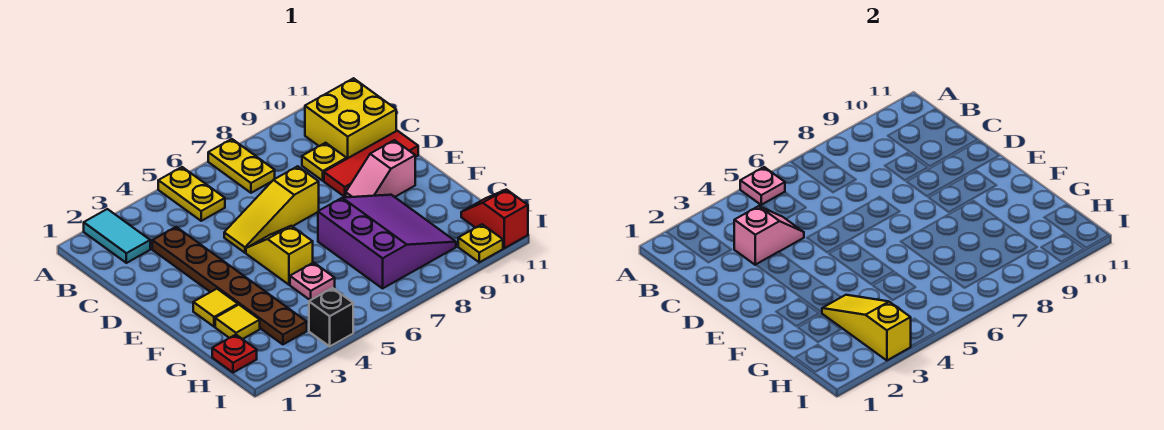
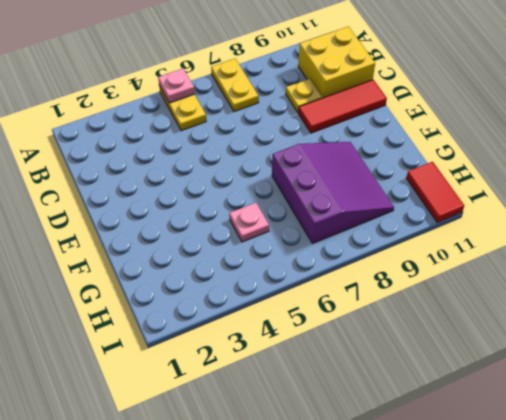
red tile H11:I11 level 1 -> red slope H11:I11 level 1 top I
none -> cyan tile A2:B2 level 1
none -> brown plate C3:H3 level 1
none -> yellow slope D5:D7 level 1 top 7

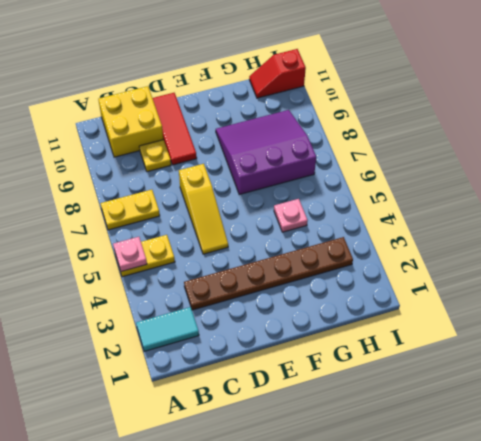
none -> yellow slope E5:F5 level 1 top F
none -> pink slope E9:E10 level 1 top 10
none -> yellow tile F2 level 1

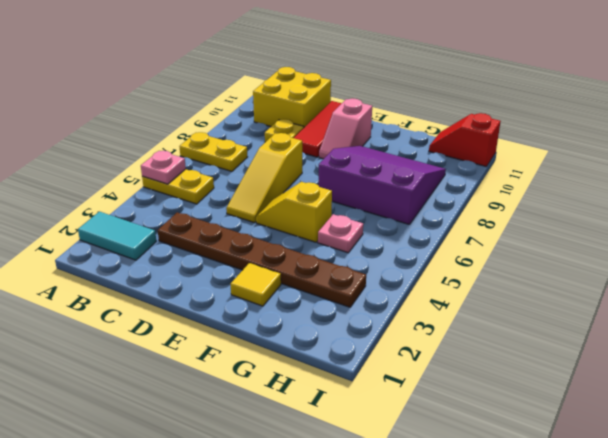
none -> yellow tile G2 level 1
none -> red plate H1 level 1
none -> black brick I4 level 1

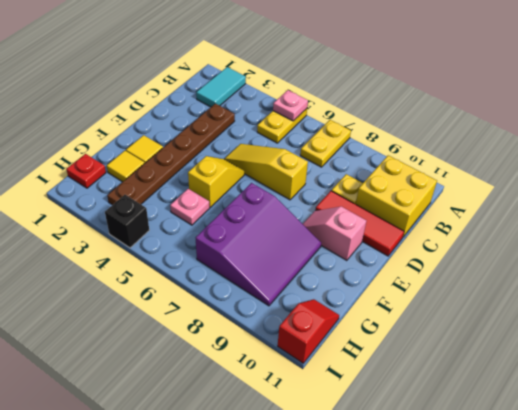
none -> yellow plate I10 level 1
none -> pink slope C3:C4 level 2 top 3
none -> yellow slope G3:I3 level 2 top I

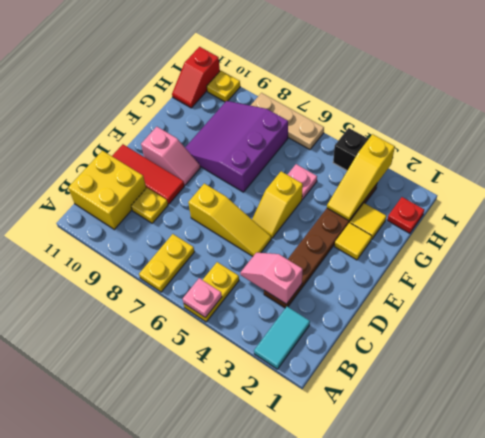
tan plate I6:I8 level 1 -> none

